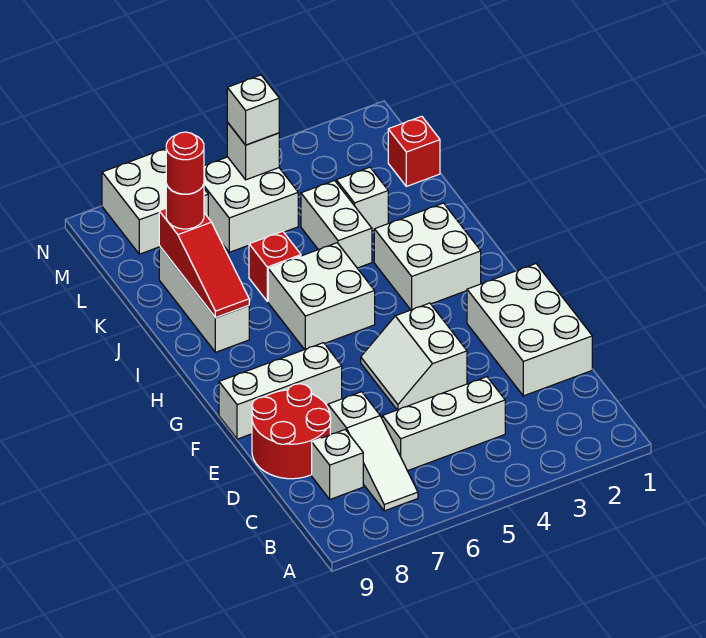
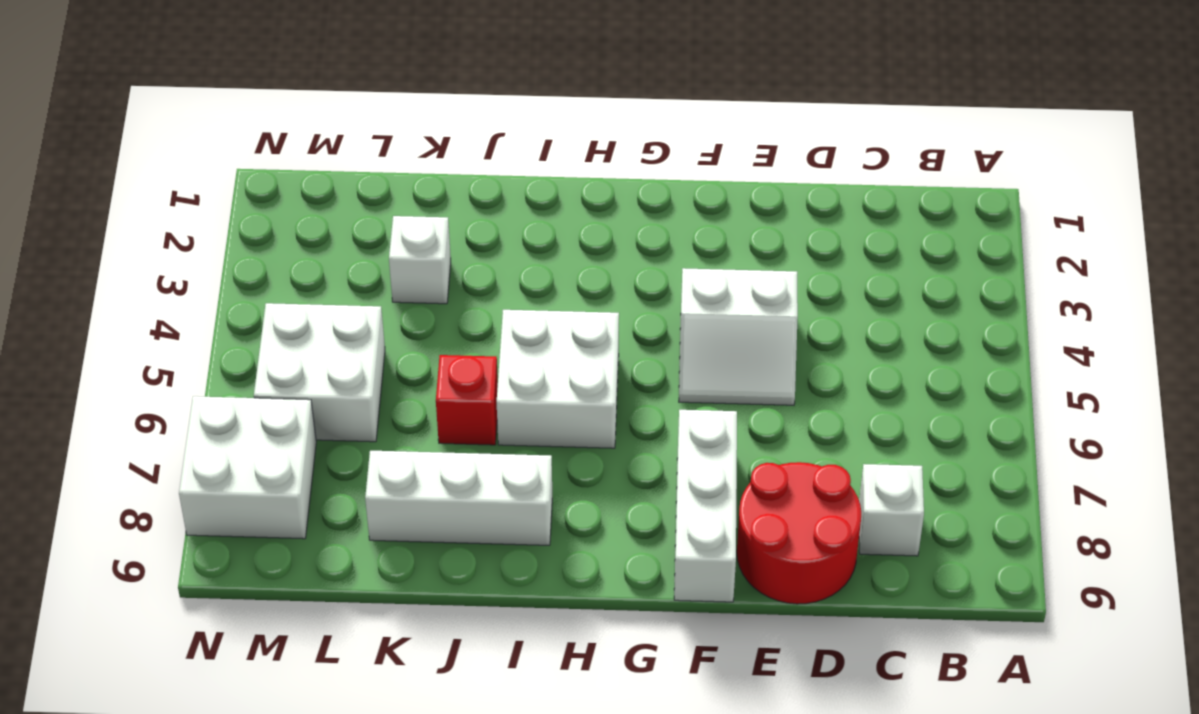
none -> white slope B7:D7 level 1 top D
none -> white brick C4:C6 level 1
none -> white brick D1:F2 level 1

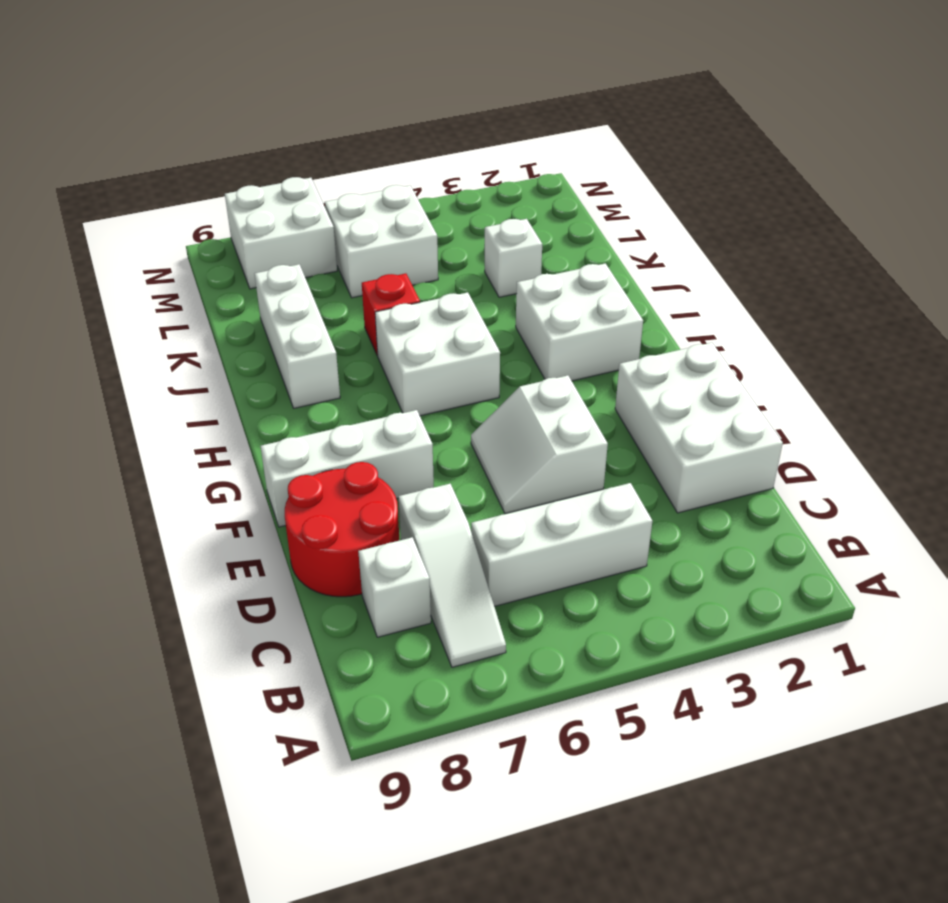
none -> white brick J4:K4 level 1
none -> red brick L1 level 1
none -> red slope I8:K8 level 2 top K

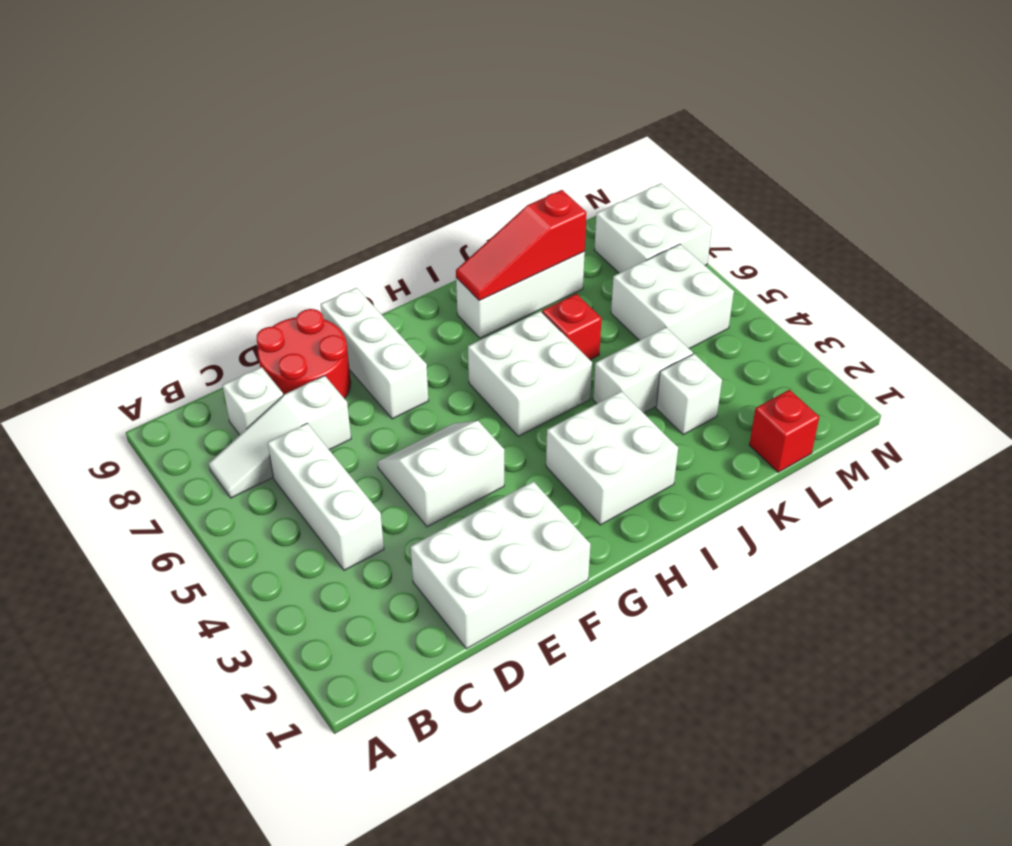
none -> white brick M5 level 2
none -> red round brick K8 level 3
none -> white brick M5 level 3

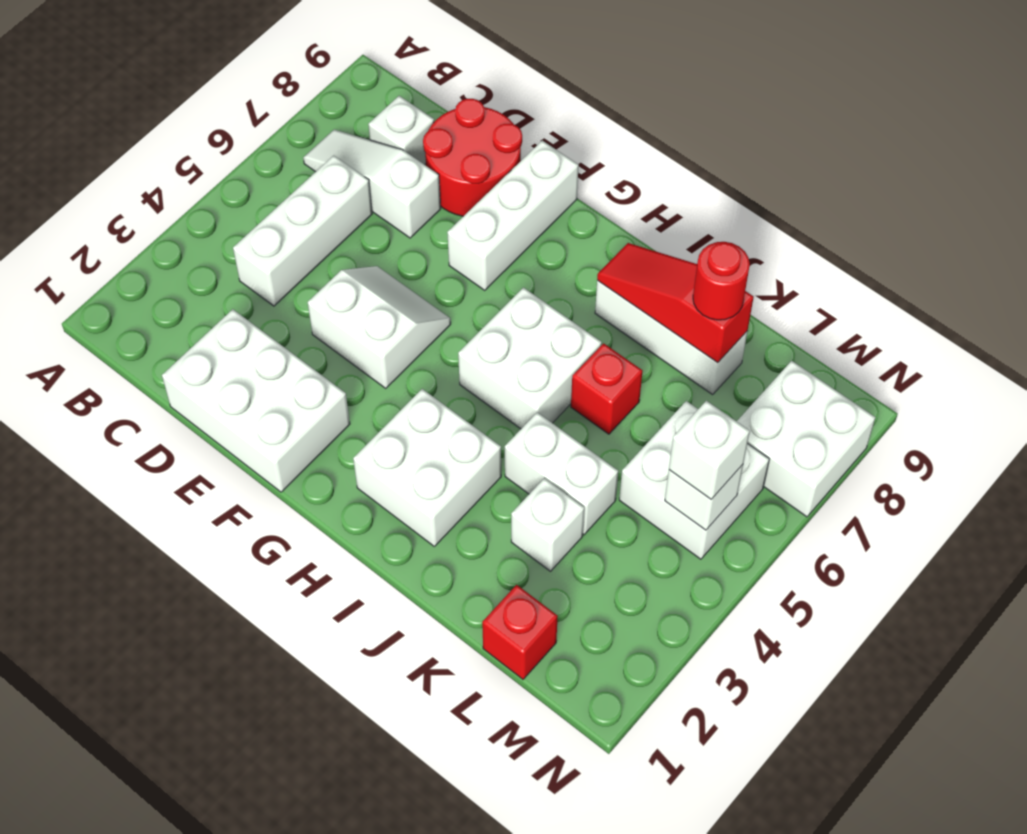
none -> red round brick K8 level 4

